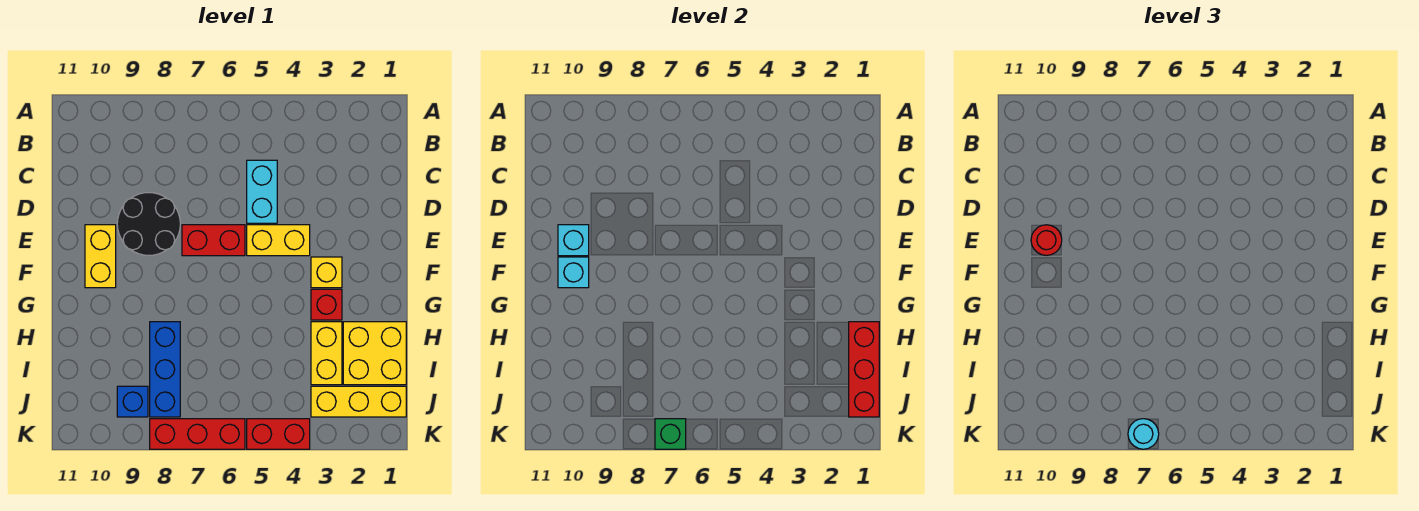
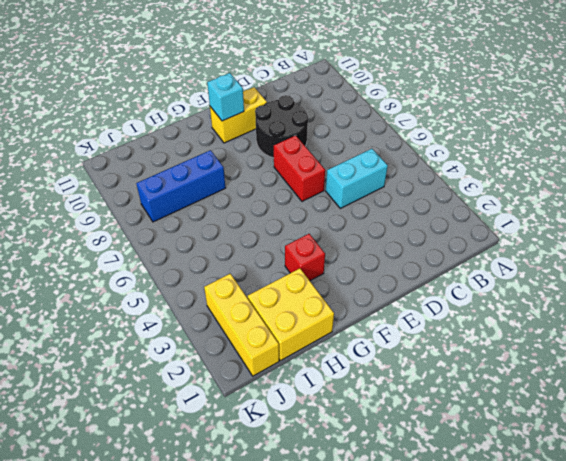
none -> yellow brick E4:E5 level 1
none -> yellow brick F3 level 1
none -> yellow brick H3:I3 level 1

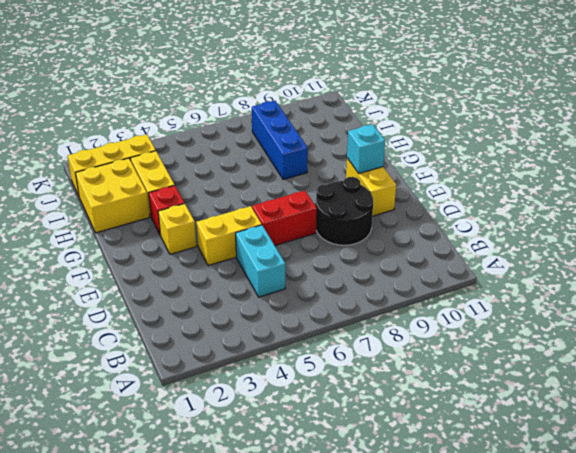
none -> blue brick J9 level 1
none -> red brick K4:K5 level 1
none -> red brick K6:K8 level 1

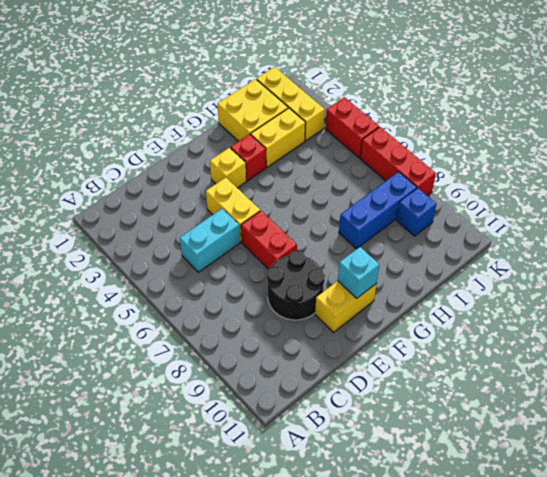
none -> cyan brick E10 level 2
none -> red brick H1:J1 level 2
none -> green brick K7 level 2

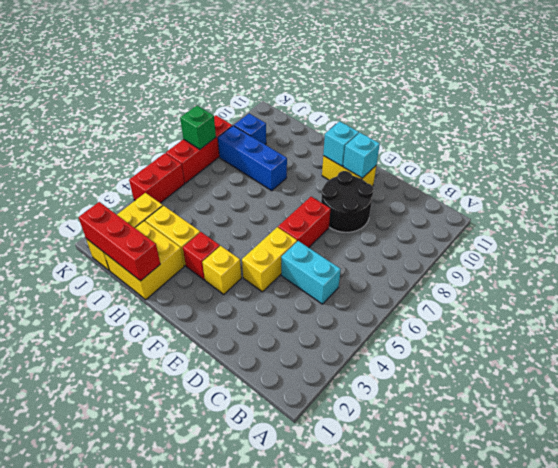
none -> red round brick E10 level 3
none -> cyan round brick K7 level 3

